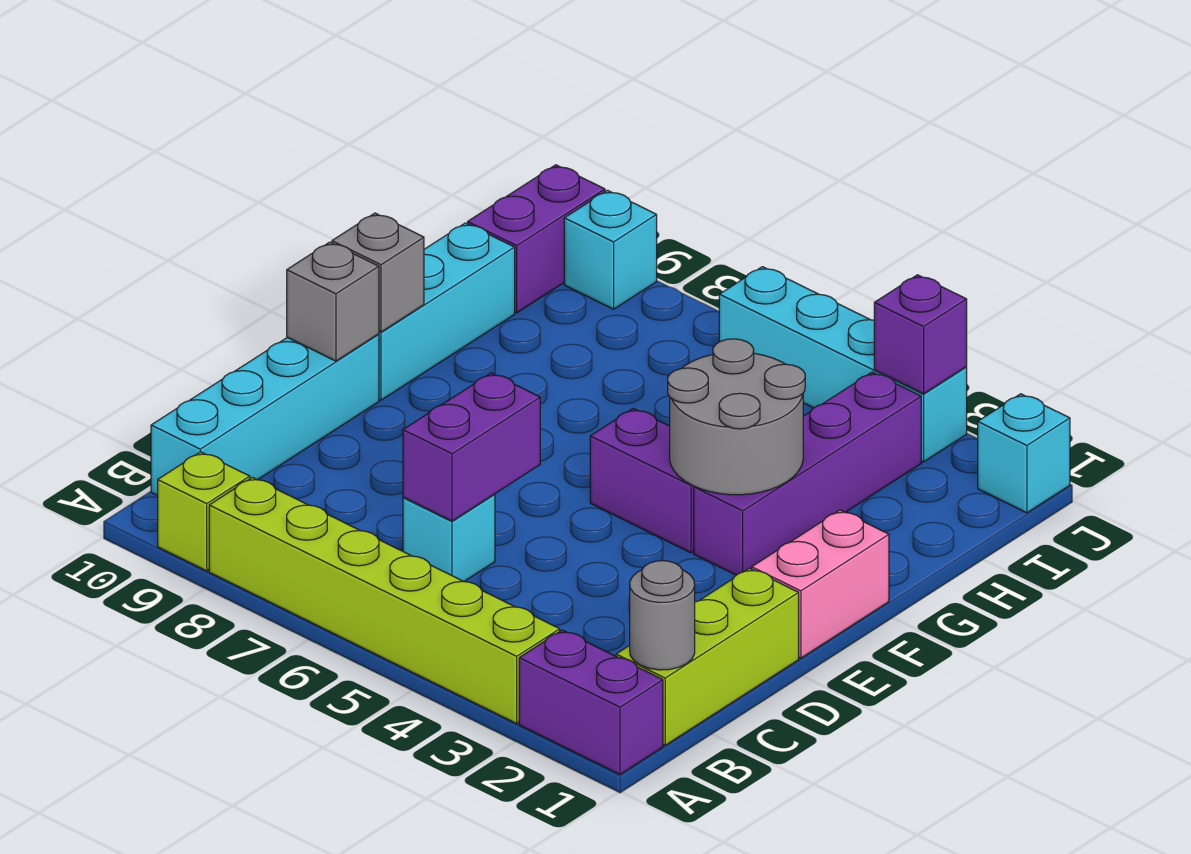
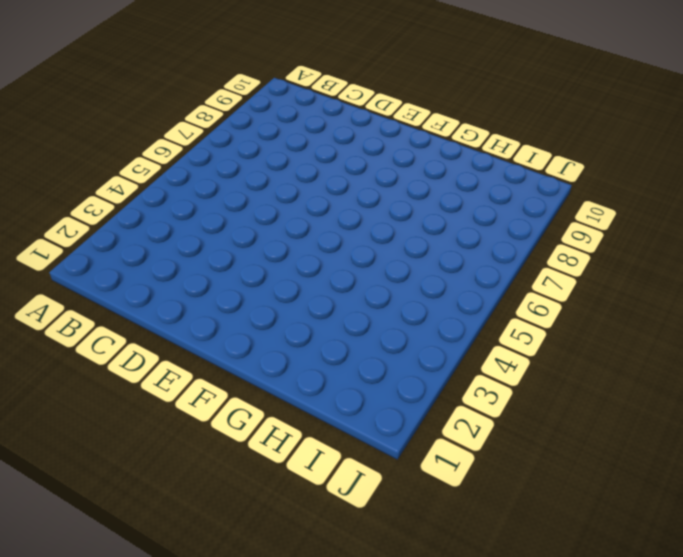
none -> purple brick A1:A2 level 1
none -> lime brick A3:A8 level 1
none -> lime brick A9 level 1

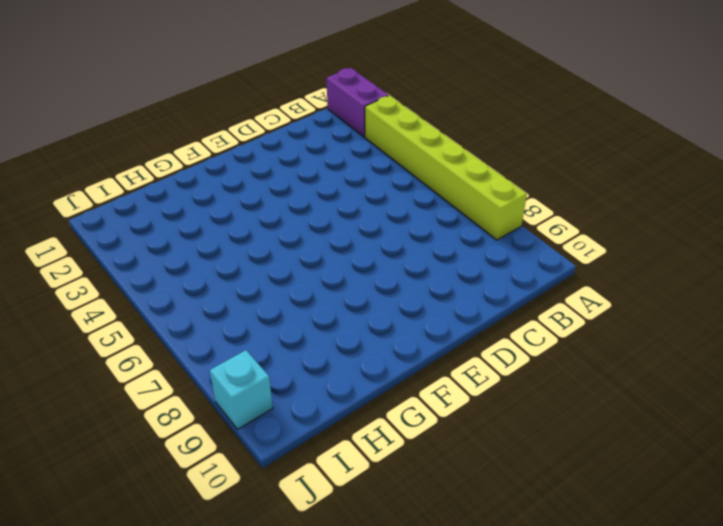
none -> lime brick A9 level 1
none -> lime brick B1:D1 level 1
none -> cyan brick B10:E10 level 1

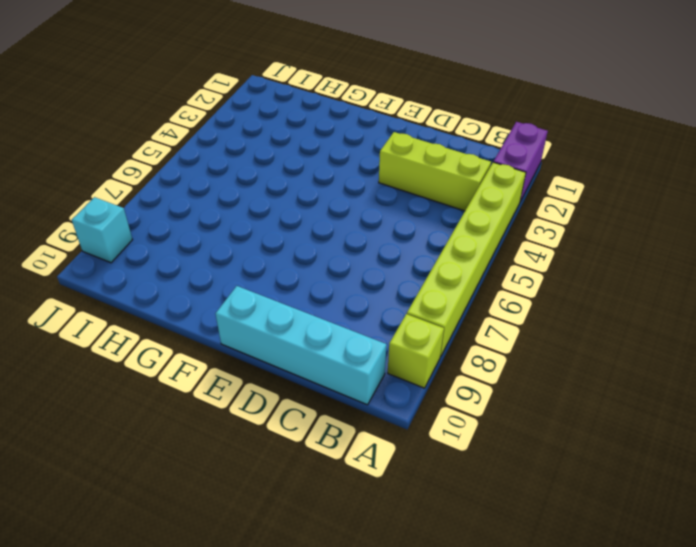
lime brick B3:D3 level 1 -> lime brick B1:D1 level 1
none -> cyan brick C6 level 1
none -> pink brick E1:F1 level 1
none -> purple brick F3:I3 level 1

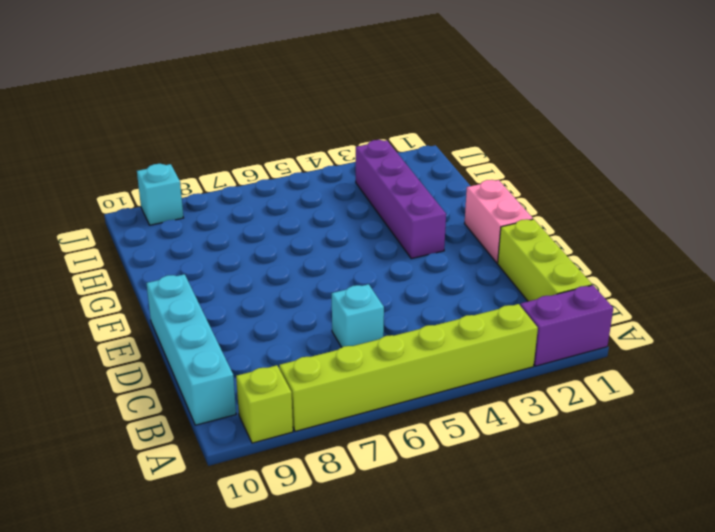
none -> purple brick F4:F5 level 1
none -> cyan brick F10:H10 level 1
none -> purple brick I10:J10 level 1

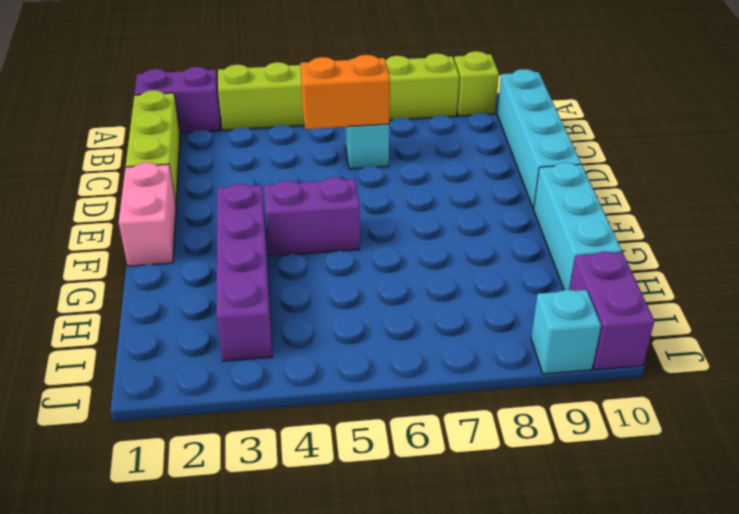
orange brick C5:C6 level 2 -> purple brick C6:D6 level 2
none -> cyan brick J1 level 1
none -> cyan brick J3:J6 level 1
none -> grey round brick B1 level 2

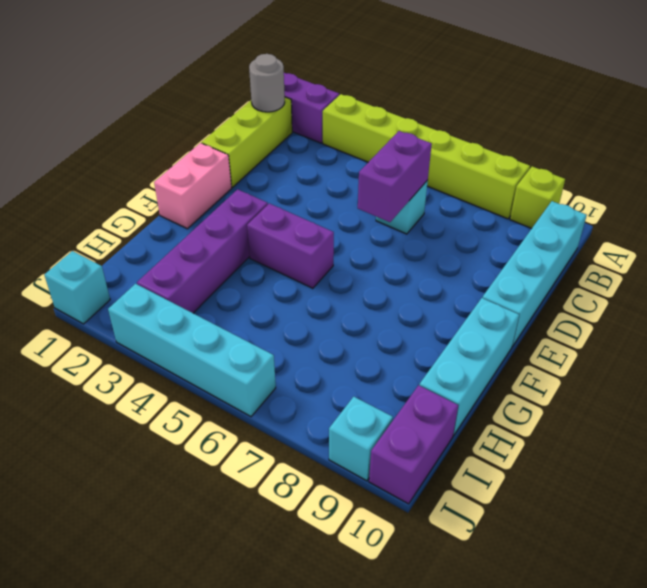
none -> grey brick E10 level 2
none -> grey round brick F3:G4 level 2
none -> grey brick F10 level 2

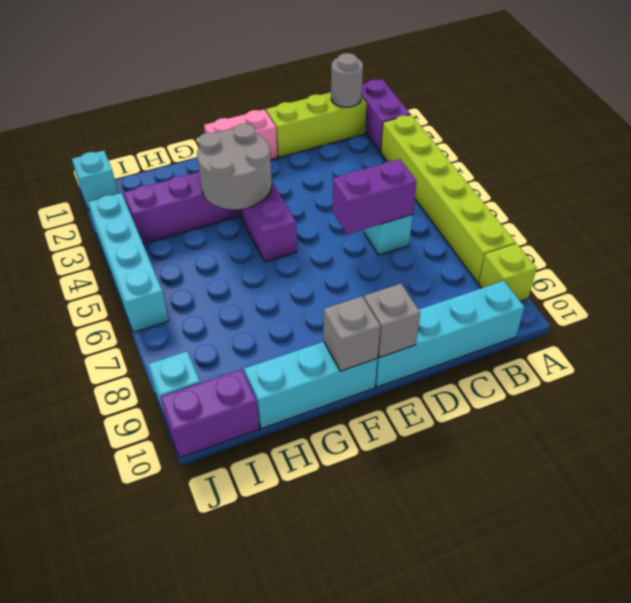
none -> purple brick J3 level 2

